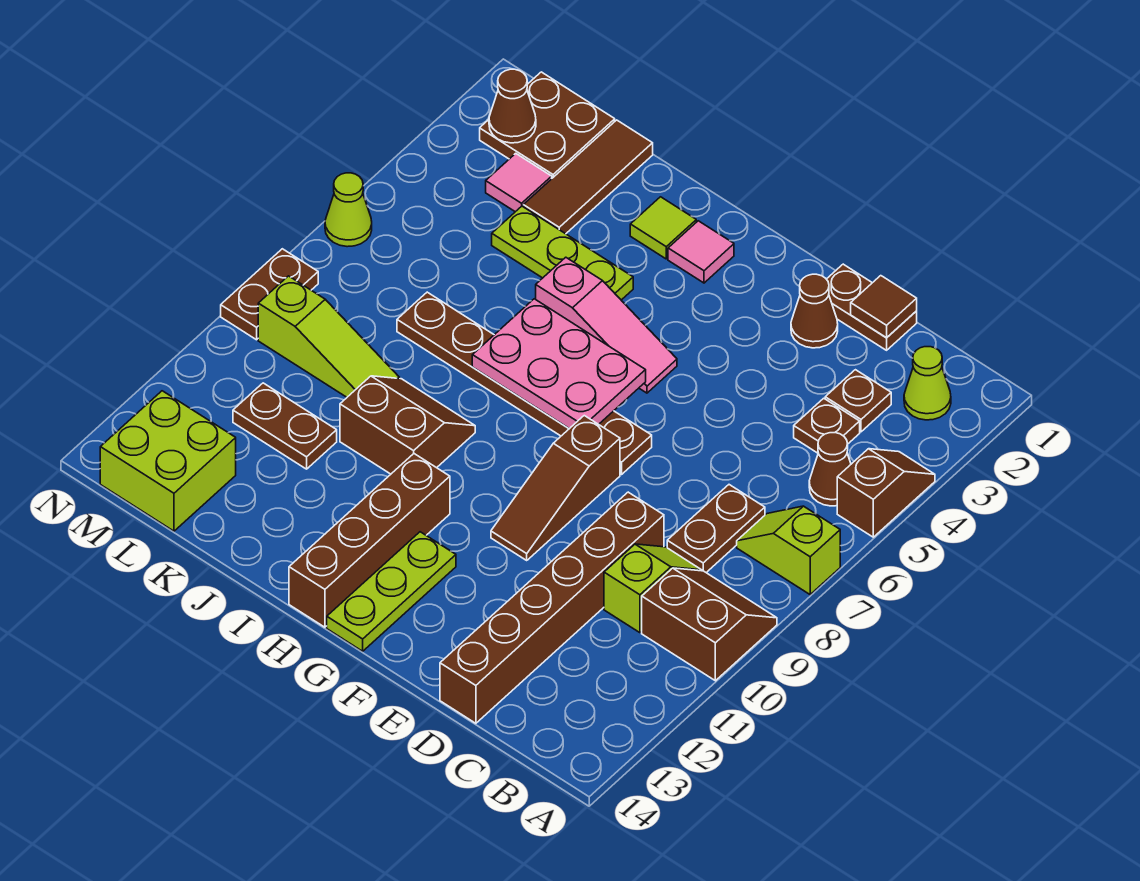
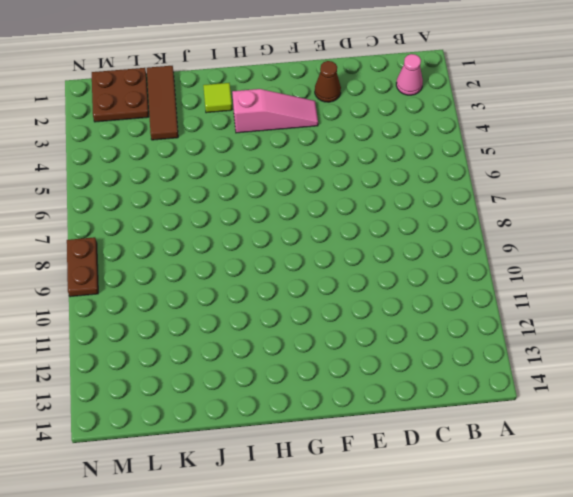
pink cone B2 level 1 -> lime cone B2 level 1
pink slope F3:H3 level 1 top H -> pink slope G5:I5 level 1 top I
none -> brown slope A4:A5 level 1 top 5
none -> lime slope A7:B7 level 1 top A
none -> brown slope A9:B10 level 1 top 10
none -> brown cone B5 level 1

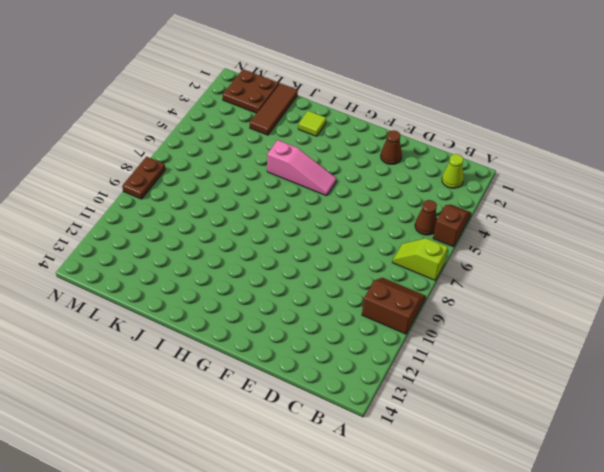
none -> brown plate C3 level 1
none -> brown plate C4 level 1
none -> brown plate C7:C8 level 1
none -> lime slope C9:C10 level 1 top 10

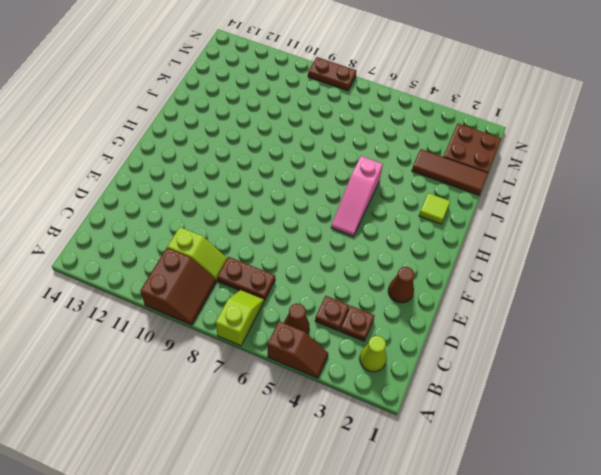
none -> brown plate D1:E1 level 1
none -> brown brick D9:D14 level 1
none -> brown plate F7:K7 level 1
none -> brown slope F8:F10 level 1 top 8

